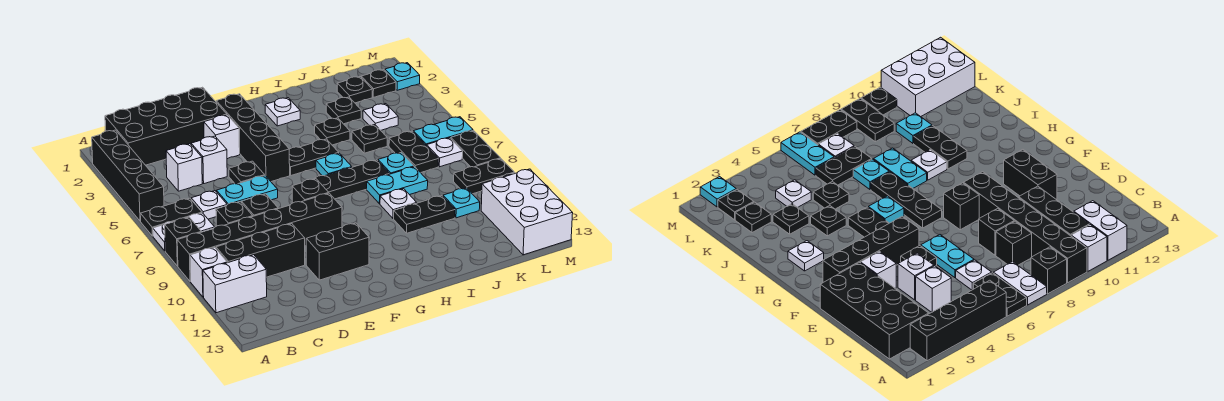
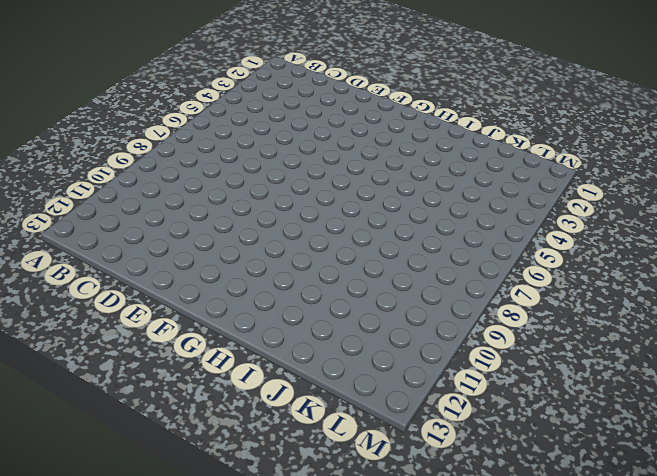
none -> black brick A2:A5 level 1
none -> black plate A6:B6 level 1
none -> white plate A7:B7 level 1
none -> black brick A8 level 1

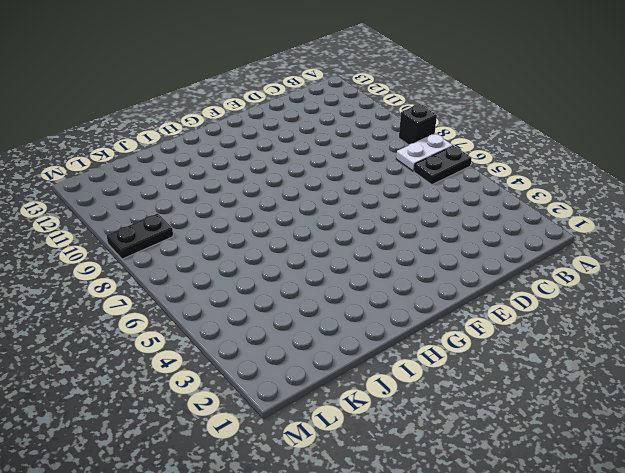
none -> black brick A2:A5 level 1
none -> black brick A9:F9 level 1
none -> white brick A10 level 1
none -> white brick A11:B11 level 1

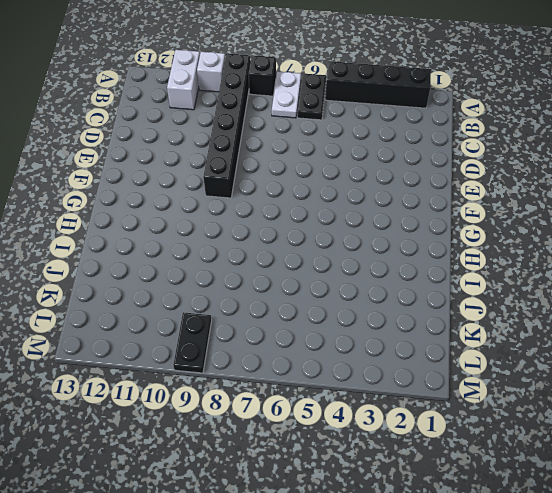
none -> black brick B1:E2 level 1
none -> black brick B10:D10 level 1
none -> white brick C4 level 1
none -> white plate C6 level 1

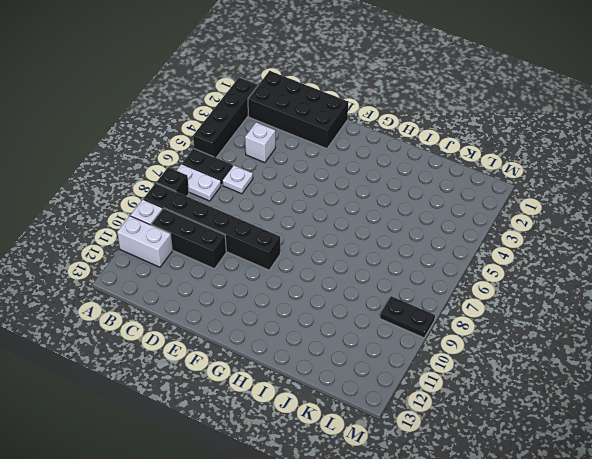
none -> black brick C8 level 1
none -> white brick D4 level 1
none -> cyan plate D6:E6 level 1
none -> black brick D8 level 1

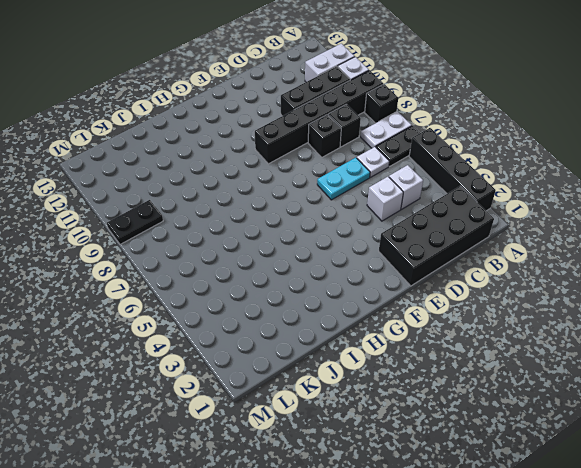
none -> white brick E3 level 1
none -> black plate E5 level 1
none -> black brick E11:F11 level 1
none -> black brick F2:F5 level 1

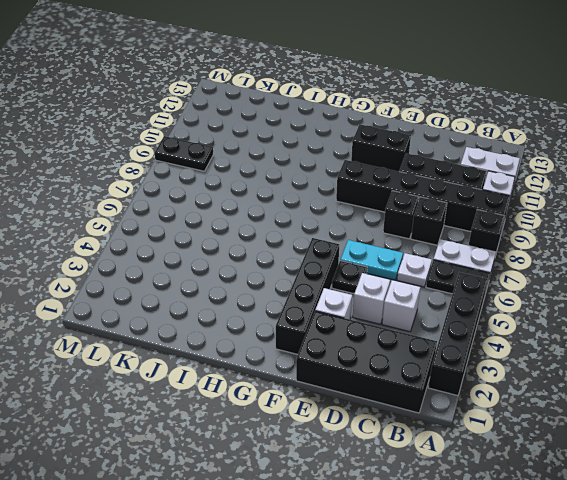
none -> black brick F8 level 1
none -> black plate G5:H5 level 1
none -> black plate G7:I7 level 1
none -> white plate H2 level 1

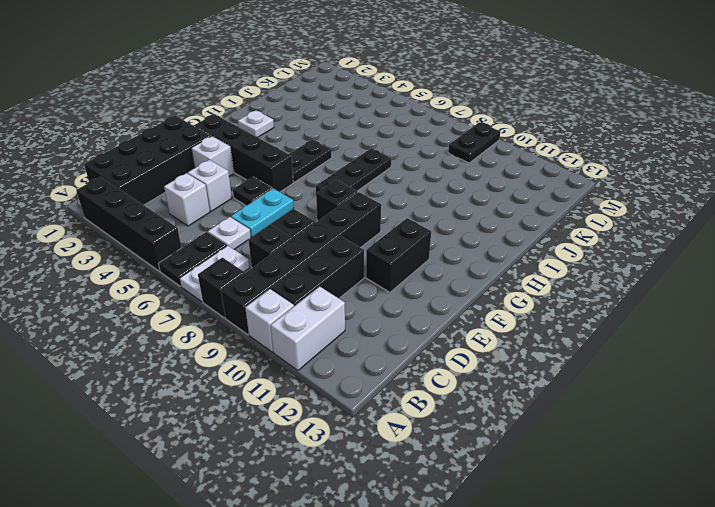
none -> cyan plate H6 level 1
none -> black plate I4 level 1
none -> cyan plate I8:J8 level 1
none -> white plate I9 level 1

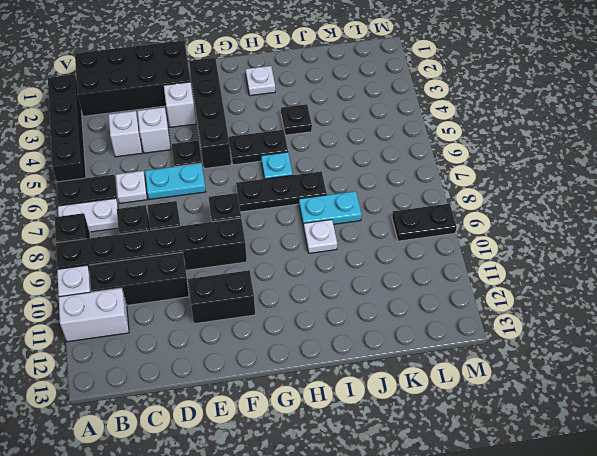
none -> black plate I10:J10 level 1
none -> black plate J3 level 1
none -> black plate J5 level 1
none -> cyan plate J7 level 1

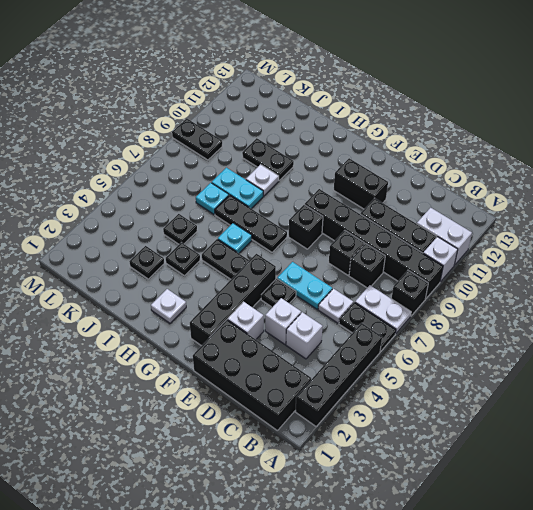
none -> black plate K2 level 1
none -> white plate K4 level 1
none -> black plate K6:K7 level 1
none -> cyan plate K10 level 1

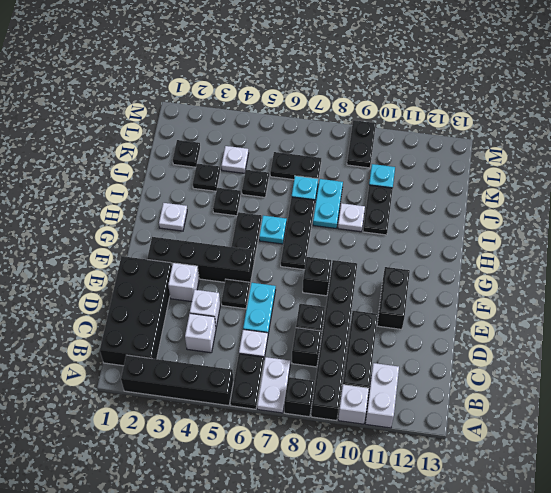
none -> black plate L2 level 1
none -> cyan plate L6:M6 level 1
none -> white plate L7 level 1
none -> white brick L11:M13 level 1

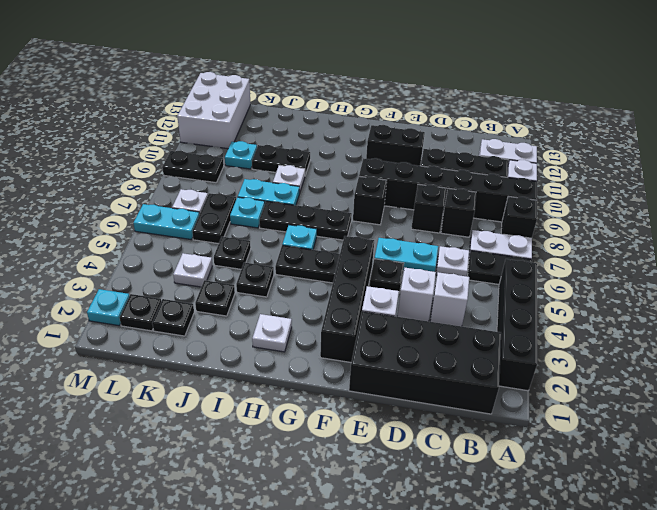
none -> black plate M7:M8 level 1
none -> black plate M10 level 1

